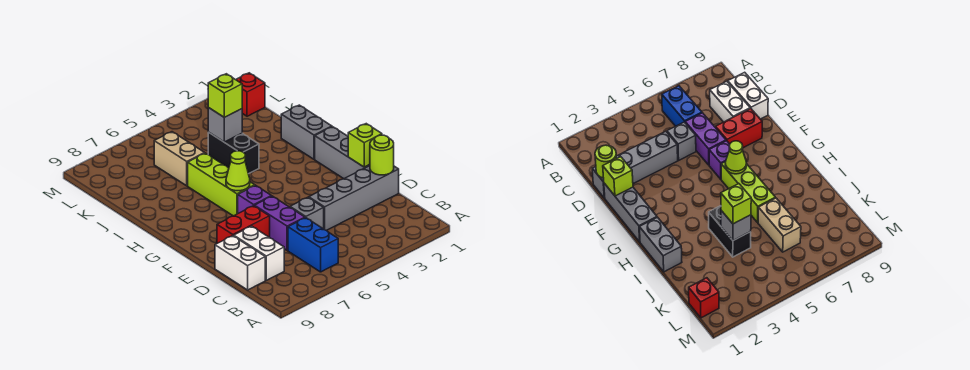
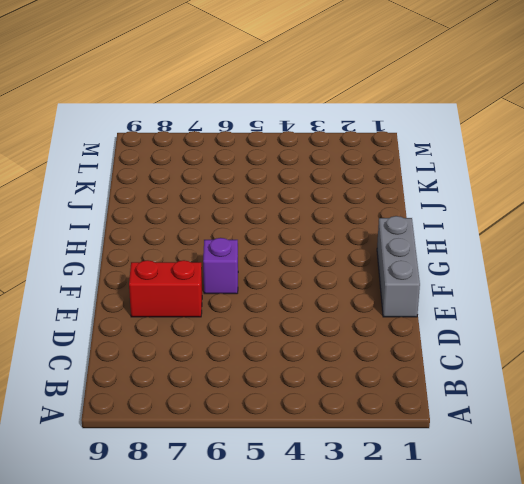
none -> blue brick B6:C6 level 1
none -> white brick C8:D8 level 1
none -> white brick C9:D9 level 1

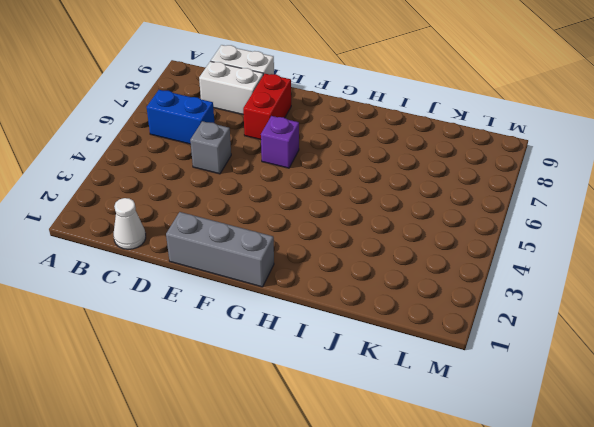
white cone C1 level 1 -> none
none -> grey brick D1:D4 level 1
none -> purple brick D6:E6 level 1
none -> lime brick G6:I6 level 1

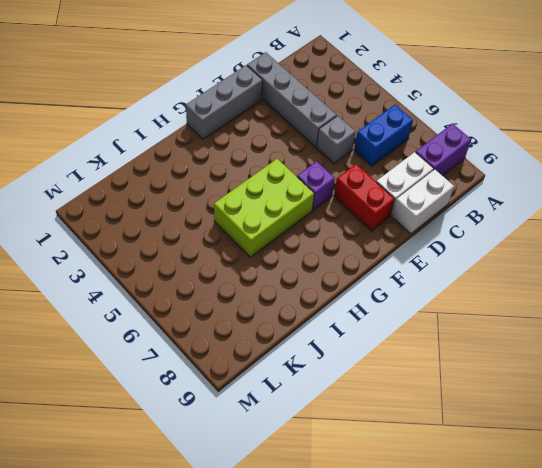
purple brick A8:B8 level 1 -> purple brick D6:E6 level 1
lime brick G5:I6 level 1 -> lime brick G6:I6 level 1
none -> grey brick H1:I1 level 1
none -> black brick I4:J4 level 1
none -> tan brick J6:K6 level 1

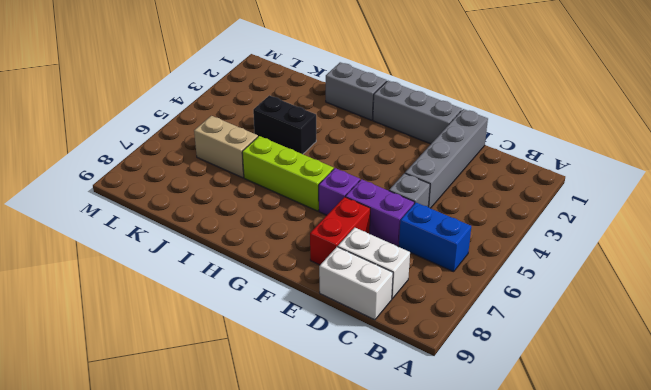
none -> red brick L1 level 1
none -> lime round brick D1 level 2
none -> lime brick E1 level 2

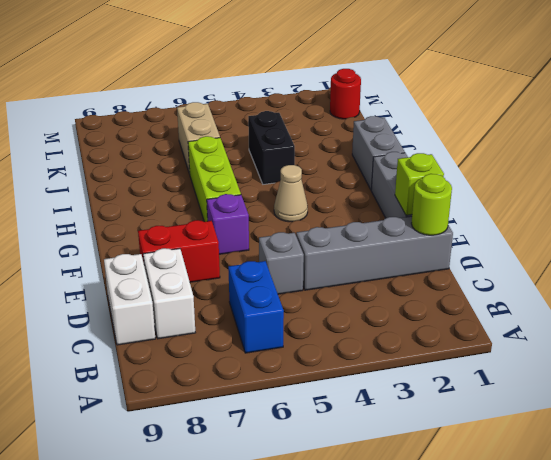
tan cone G4 level 1 -> none
red round brick L1 level 1 -> red brick L1 level 1
none -> purple brick D6:E6 level 1
none -> lime cone G6 level 2
none -> grey brick J4 level 2

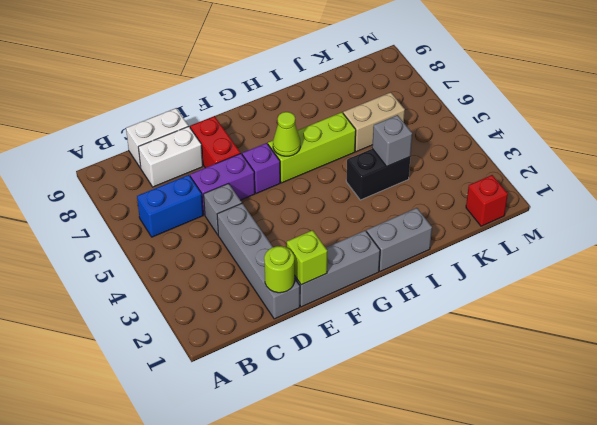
none -> lime brick J4 level 3

